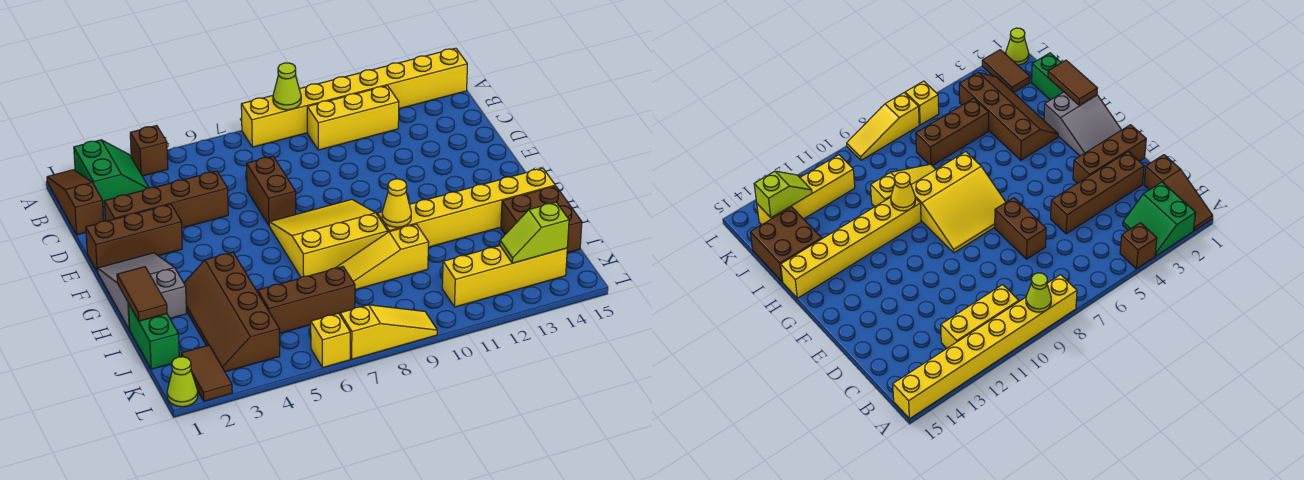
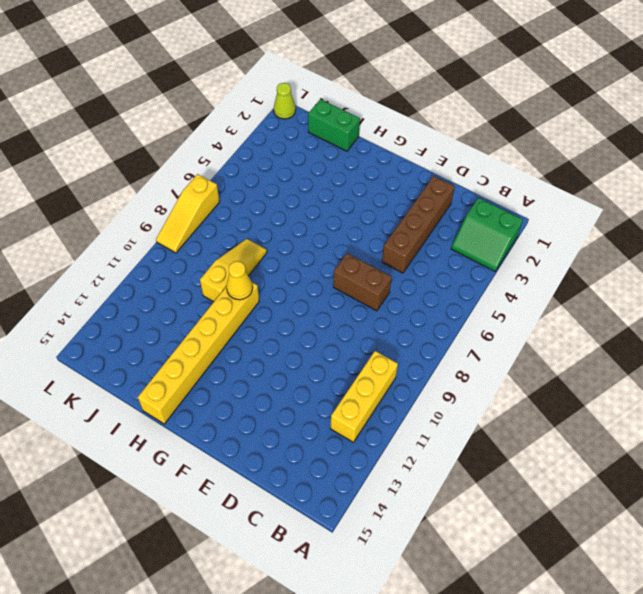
none -> brown slope A1:C1 level 1 top C
none -> brown brick A4 level 1
none -> yellow brick A8:A15 level 1

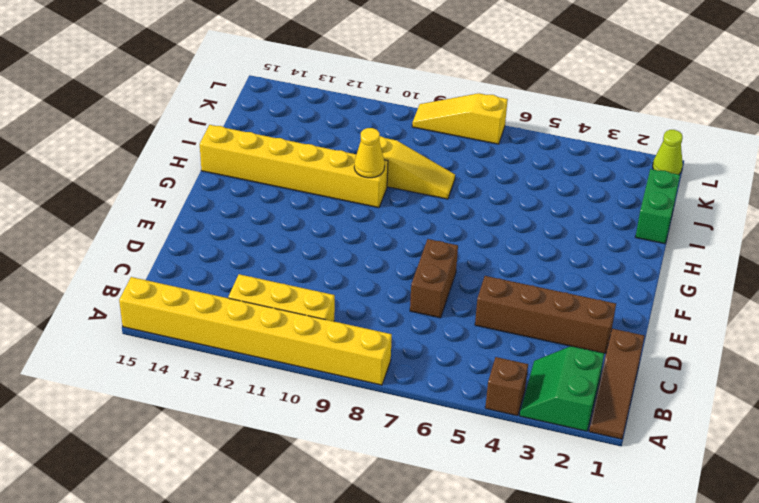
none -> brown brick E1:E3 level 1
none -> grey slope F1:H2 level 1 top H
none -> yellow slope F7:H9 level 1 top H

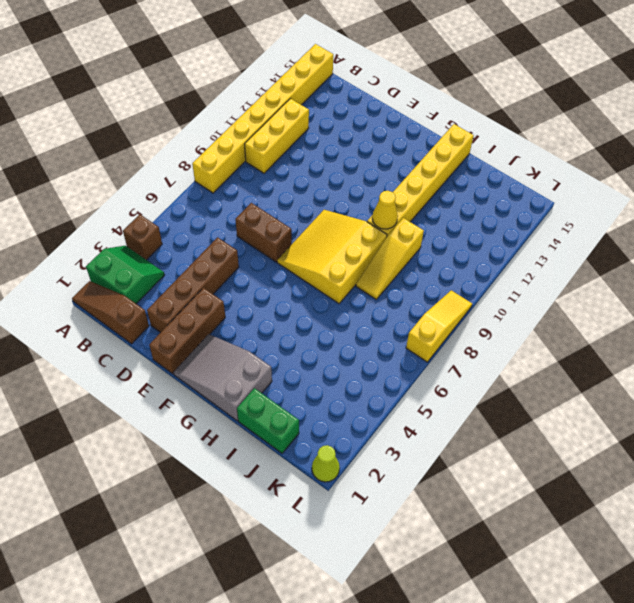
none -> brown slope H3:K4 level 1 top 4
none -> brown brick I14:J15 level 1
none -> brown brick J5:J7 level 1

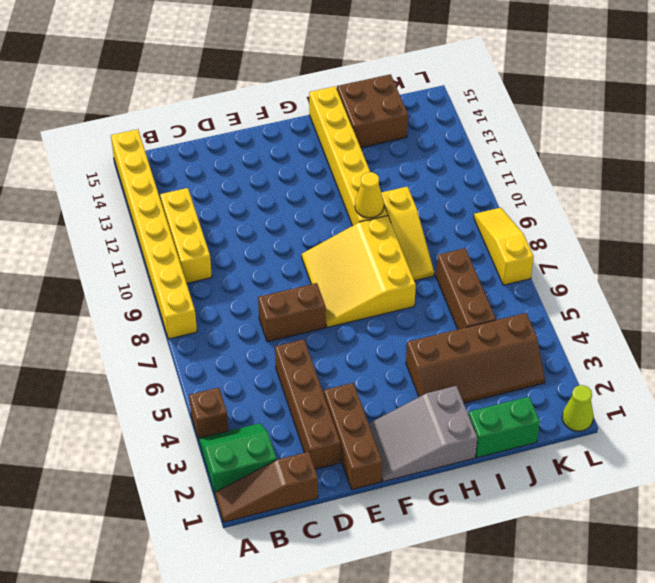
none -> brown tile K2:L2 level 1
none -> yellow brick K11:K14 level 1
none -> yellow brick L6 level 1

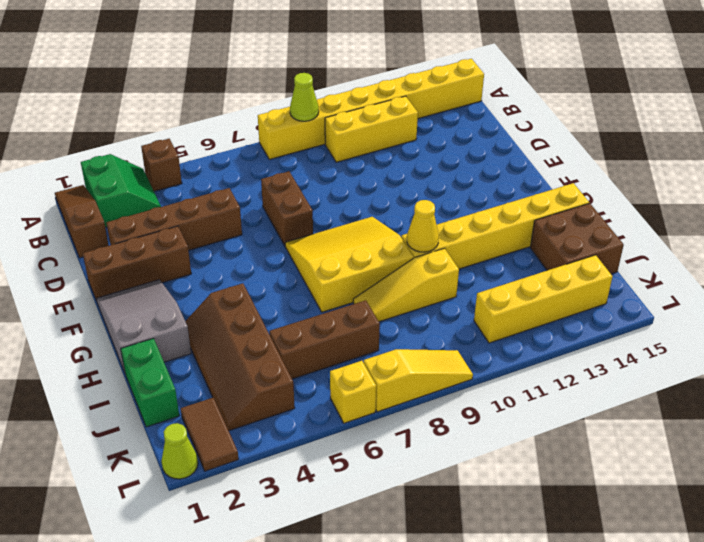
none -> brown tile H1:I1 level 2
none -> lime slope K13:K14 level 2 top 14

